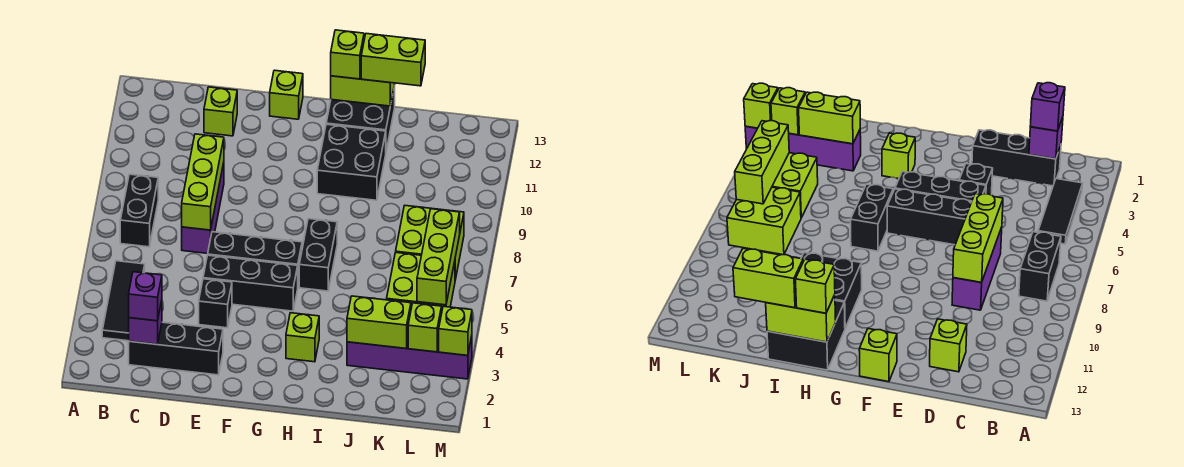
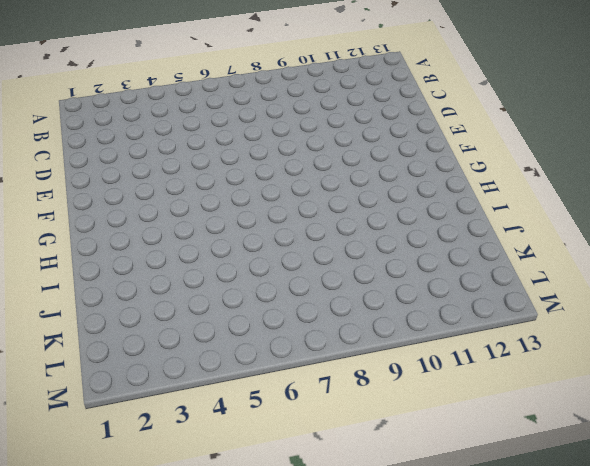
none -> black tile B3:B5 level 1
none -> black brick B7:B8 level 1
none -> black brick C2:E2 level 1

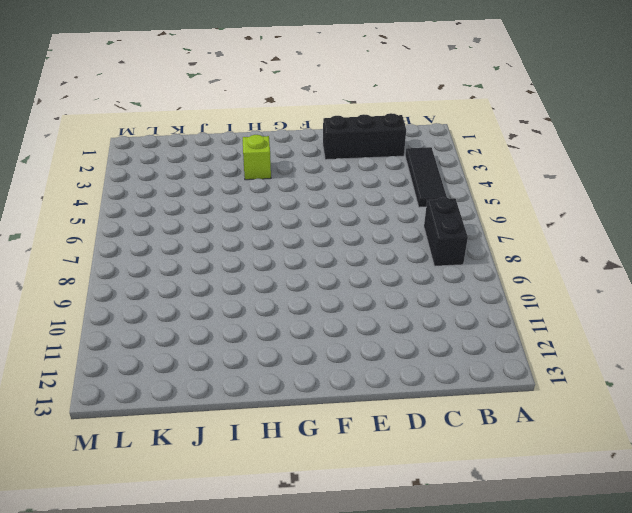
none -> purple brick D7:D9 level 1
none -> lime brick D12 level 1
none -> black brick E4 level 1

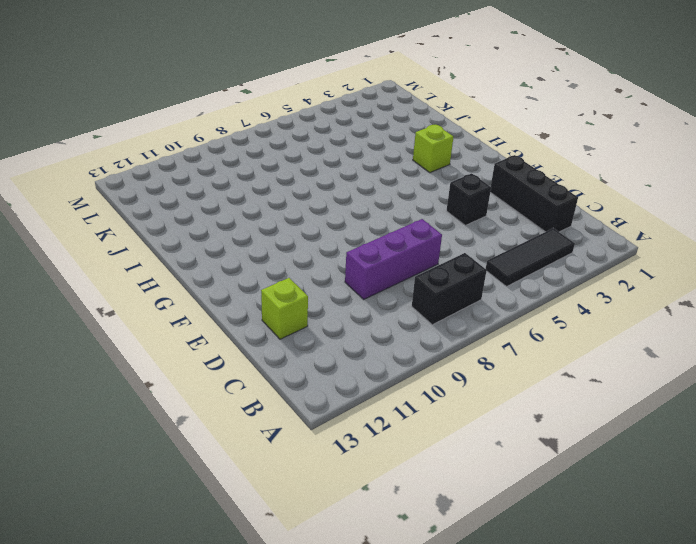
none -> black brick E5:G5 level 1
none -> black brick E6:G6 level 1
none -> lime brick F13 level 1

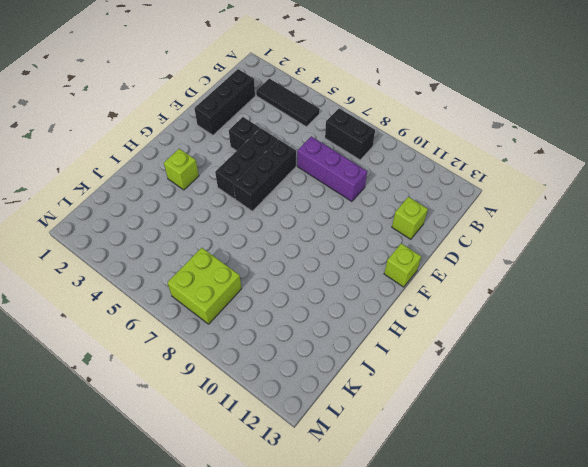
none -> black brick H6:H7 level 1
none -> black brick H10:I11 level 1
none -> black brick H12:I13 level 1

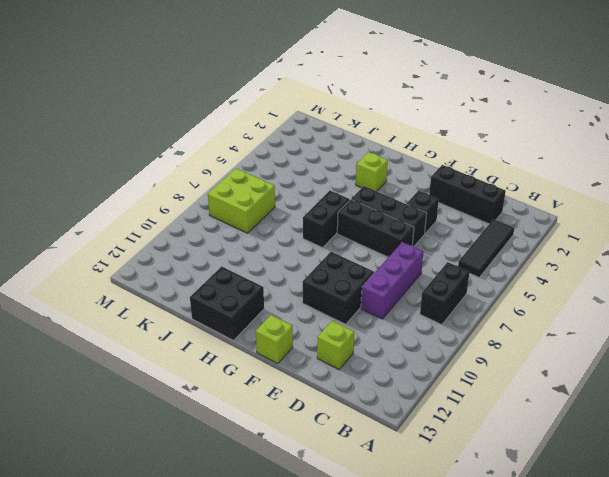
black brick E9:F10 level 1 -> black brick H10:I11 level 1
none -> purple brick J3:M3 level 1
none -> lime brick K5:L6 level 1
none -> purple brick C2 level 2

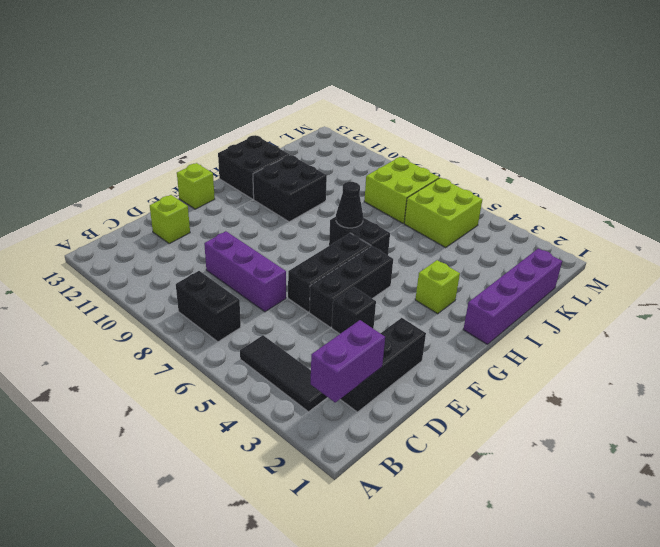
purple brick B2:C2 level 2 -> purple brick C2 level 2
purple brick H1:K1 level 1 -> purple brick J3:M3 level 1
black cone H7 level 2 -> none
none -> lime brick D7:D9 level 2
none -> lime brick H13:I13 level 2
none -> lime brick J3:K3 level 2

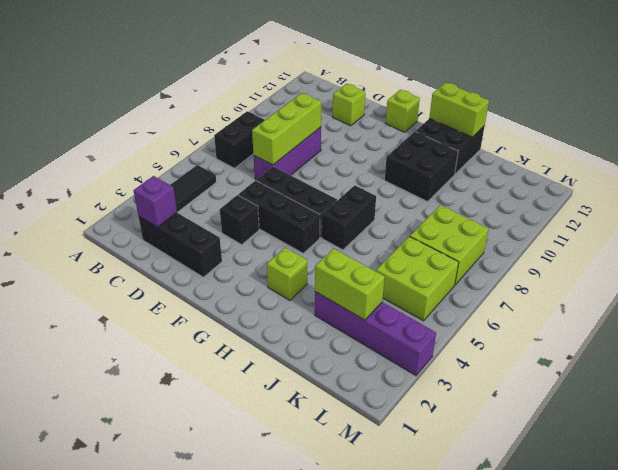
none -> lime brick L3 level 2
none -> lime brick L5:L7 level 2
none -> lime brick M3 level 2

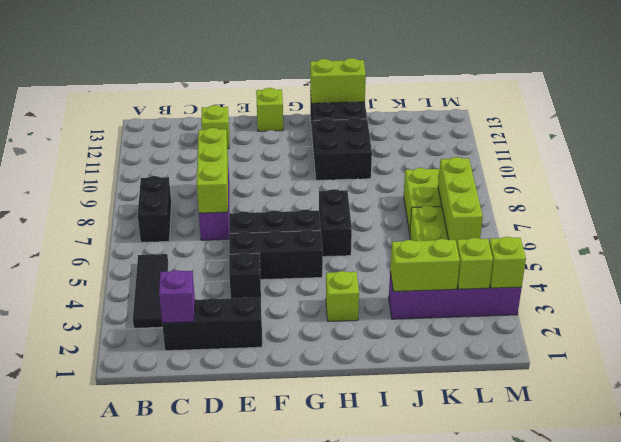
none -> purple brick C2 level 3
none -> lime brick H13 level 3
none -> lime brick I13:J13 level 3

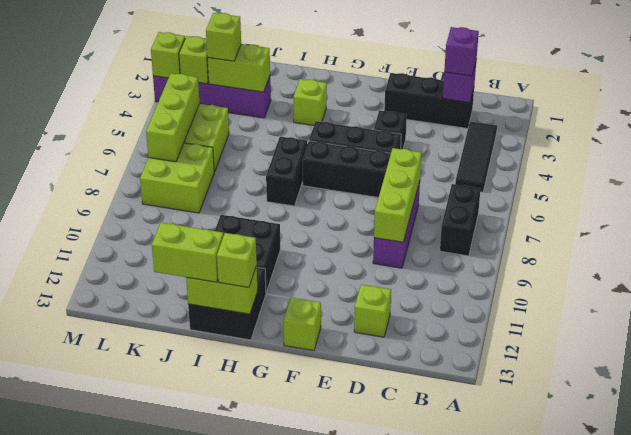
lime brick K3 level 3 -> none

